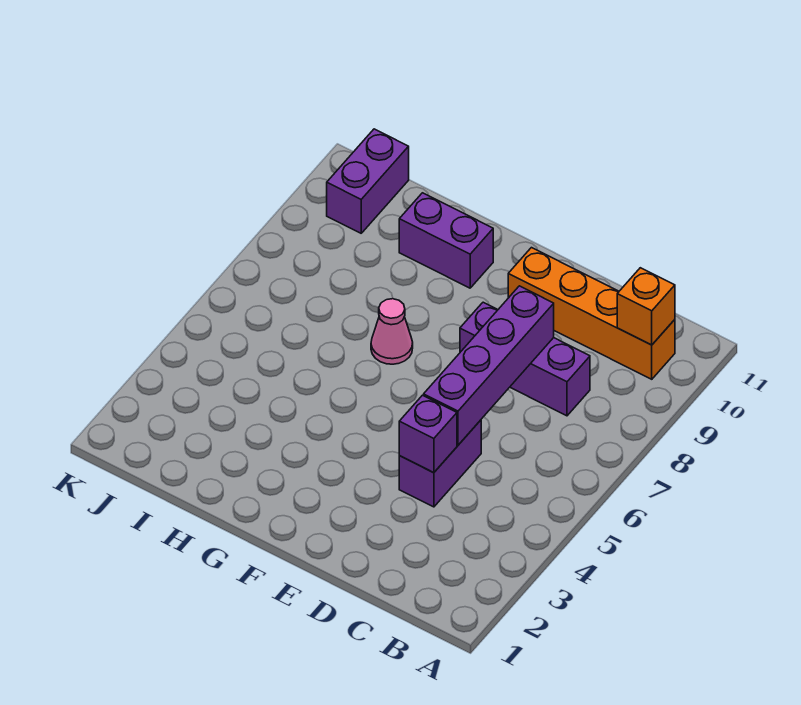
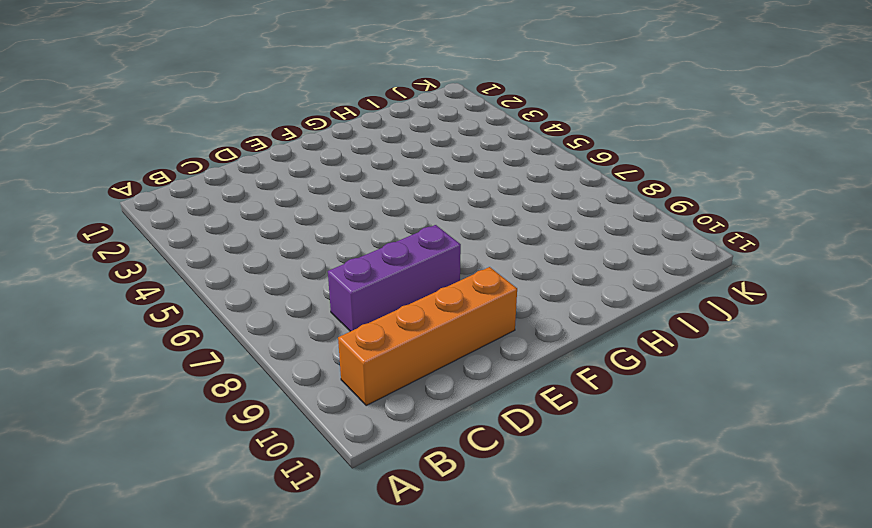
none -> purple brick D4:D5 level 1
none -> pink cone G7 level 1

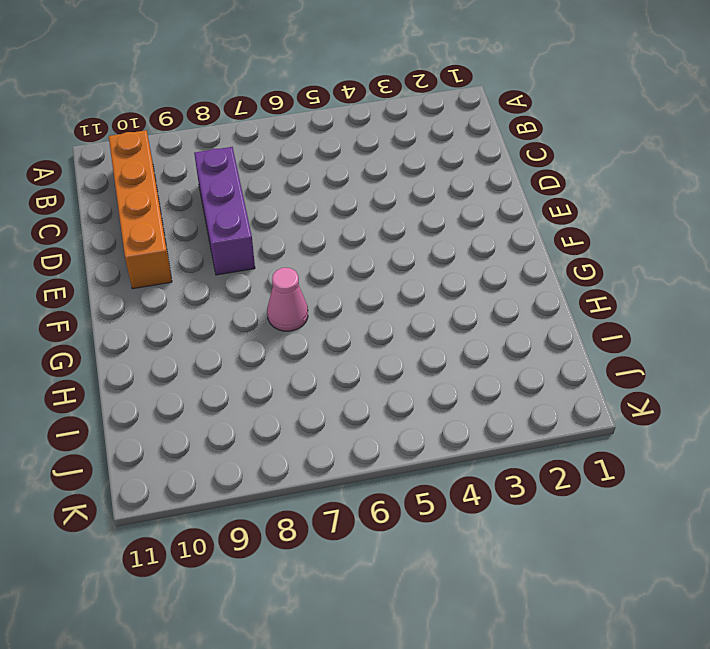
none -> purple brick D4:D5 level 1
none -> purple brick G10:H10 level 1

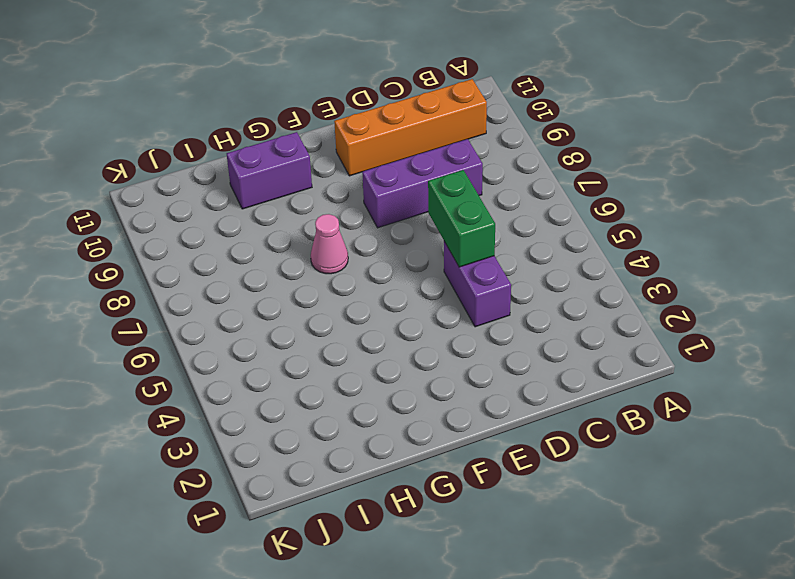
green brick D5:D6 level 2 -> purple brick D5:D8 level 2
none -> purple brick J10:J11 level 1
none -> orange brick B10 level 2

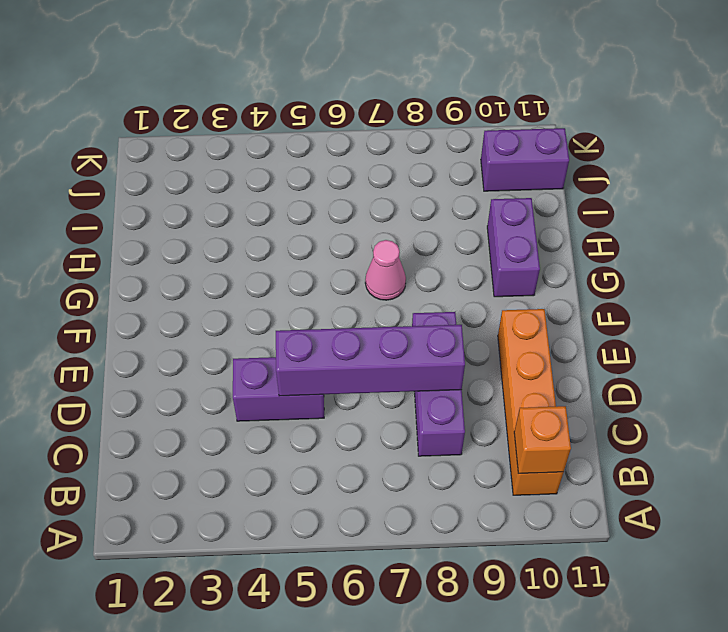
none -> purple brick D4 level 2

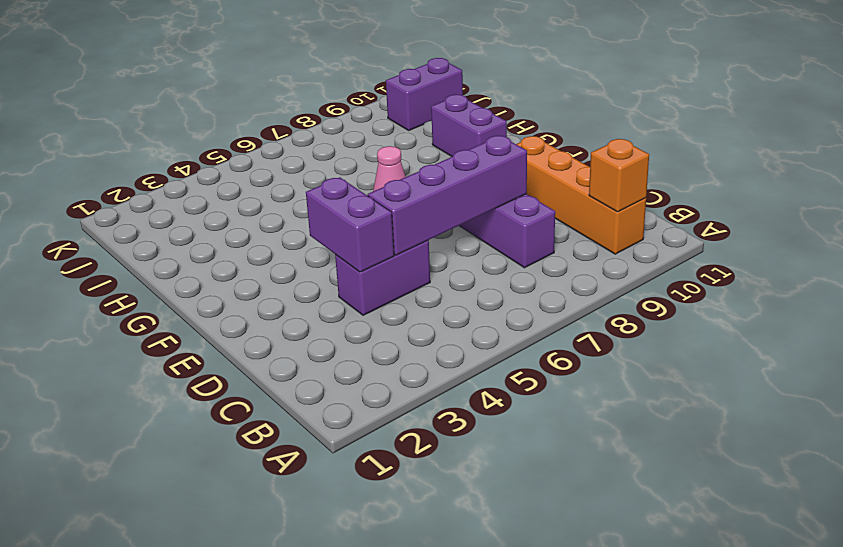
purple brick D4:E4 level 2 -> purple brick D4 level 2

